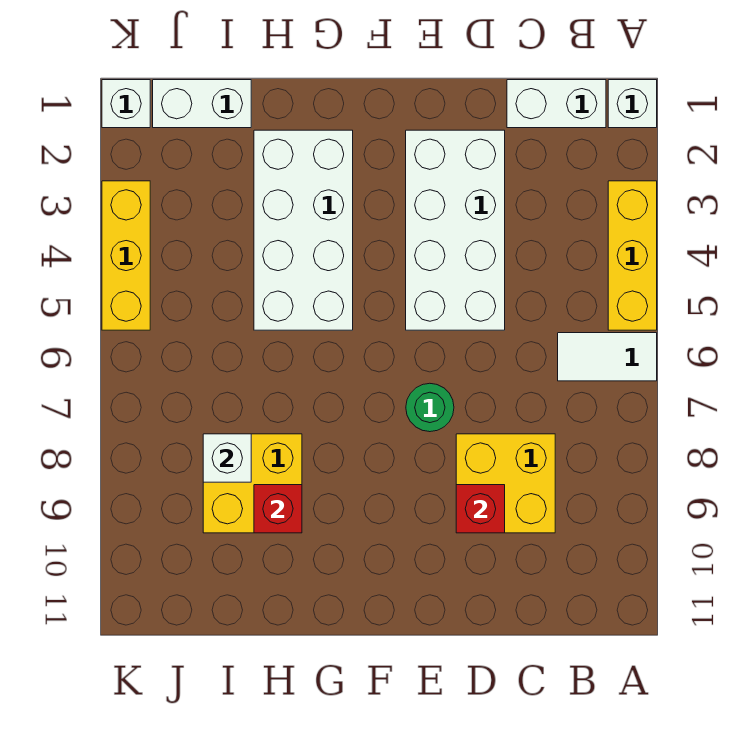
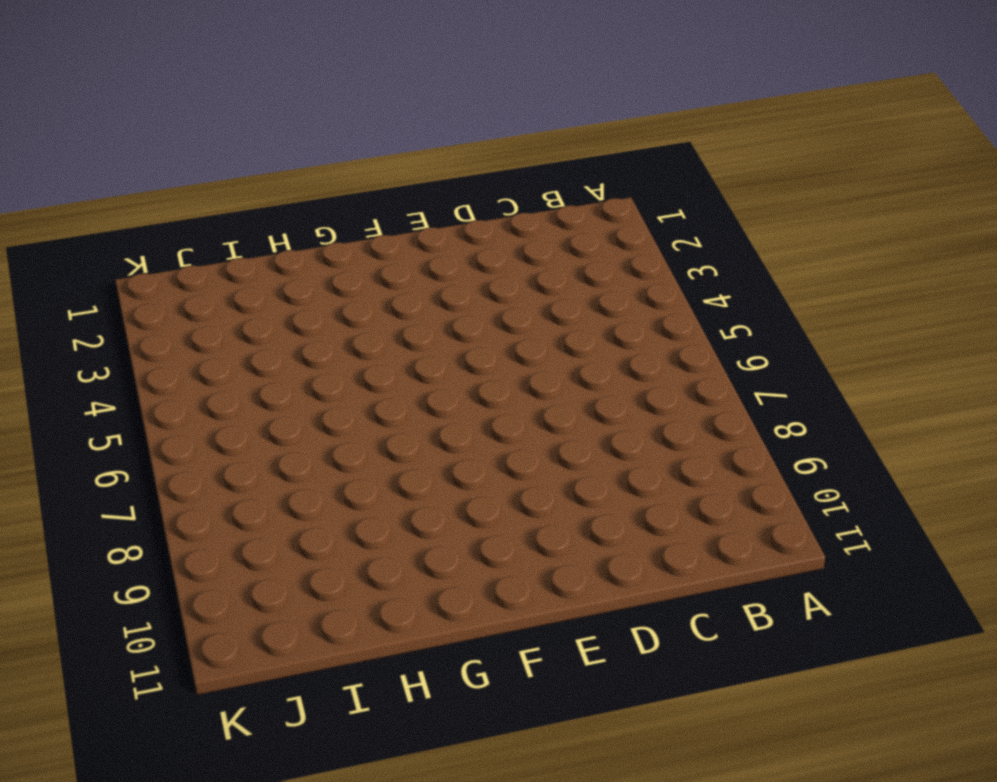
none -> white brick A1 level 1
none -> yellow brick A3:A5 level 1
none -> white tile A6:B6 level 1

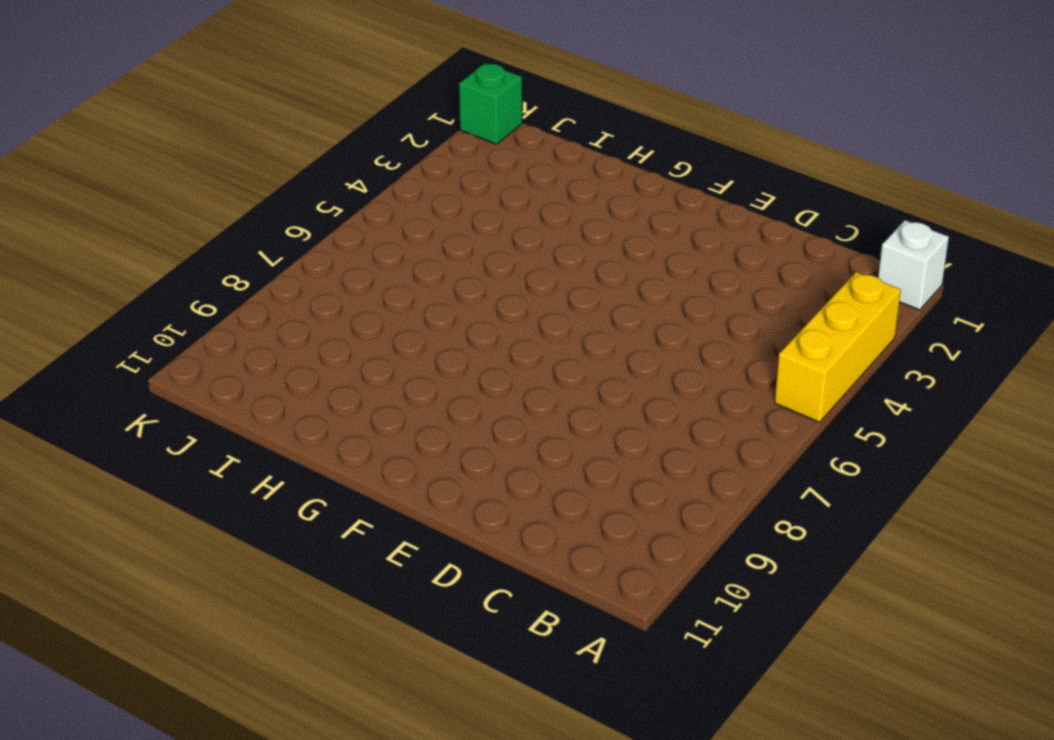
green brick K1 level 1 -> white brick K1 level 1
none -> white tile A6:B6 level 1
none -> white brick B1:C1 level 1
none -> yellow brick C8:D9 level 1

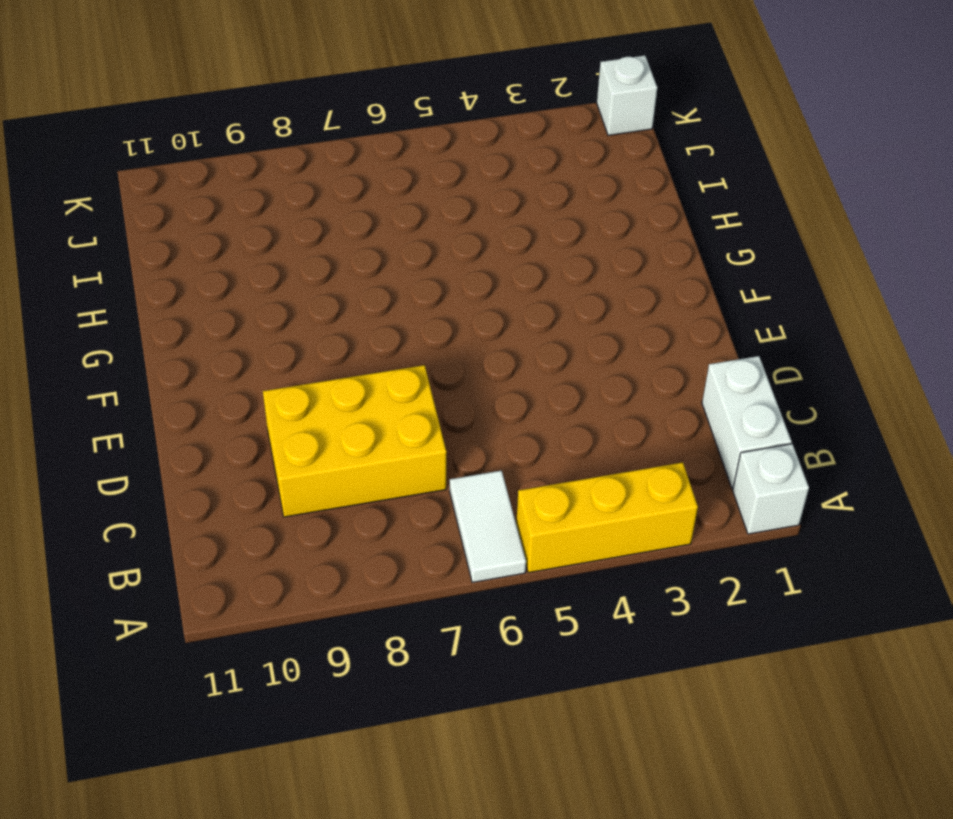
yellow brick C7:D9 level 1 -> yellow brick C8:D9 level 1
none -> white brick D2:E5 level 1
none -> green round brick E7 level 1
none -> white brick G2:H5 level 1

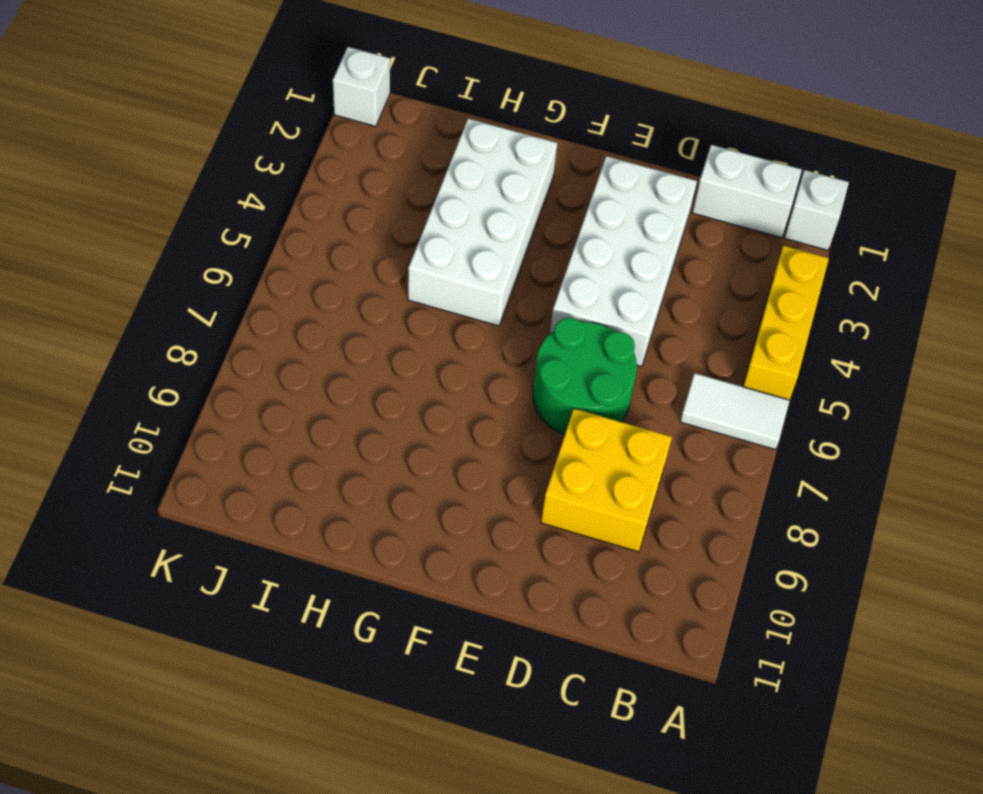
green round brick D6:E7 level 1 -> green round brick E7 level 1
none -> yellow brick H8:I9 level 1
none -> white brick I1:J1 level 1
none -> yellow brick K3:K5 level 1

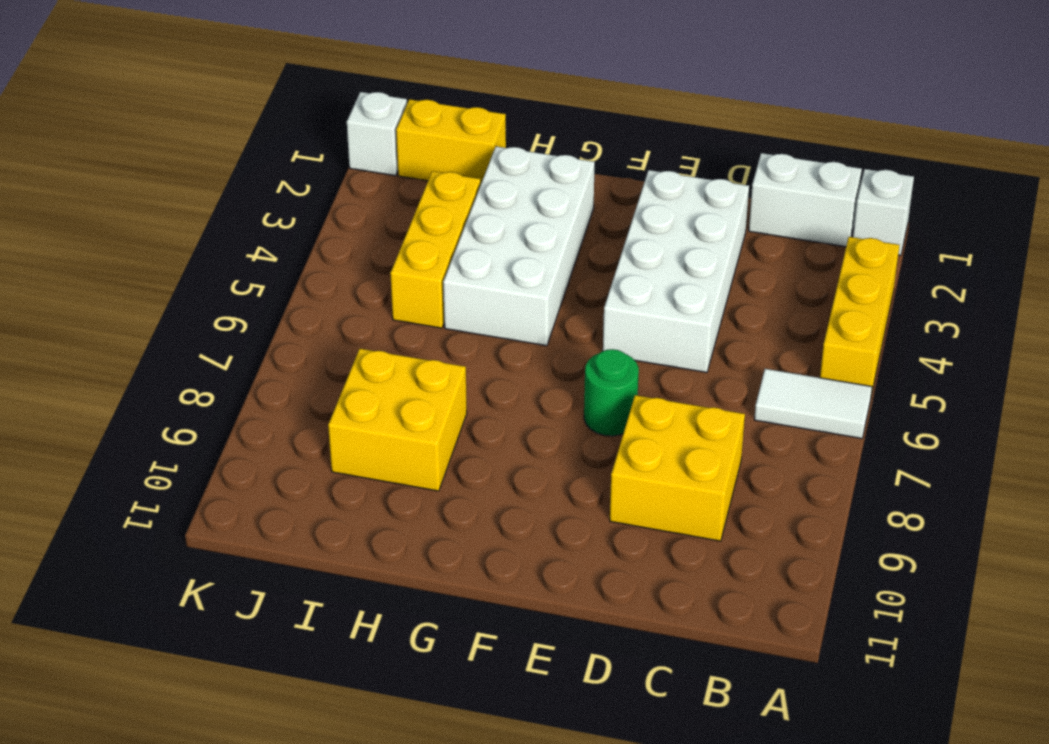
yellow brick I1:J1 level 1 -> white brick I1:J1 level 1
yellow brick I3:I5 level 1 -> yellow brick K3:K5 level 1
none -> red brick D9 level 2
none -> red brick H9 level 2
none -> white brick I8 level 2

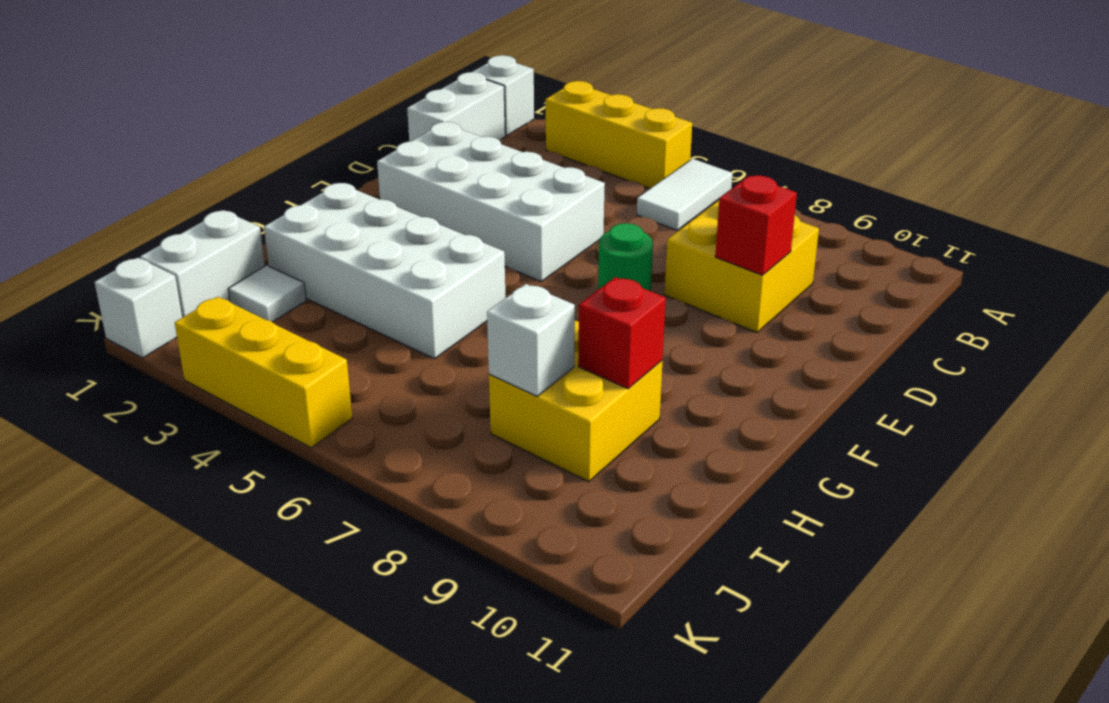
white tile I2 level 1 -> none

